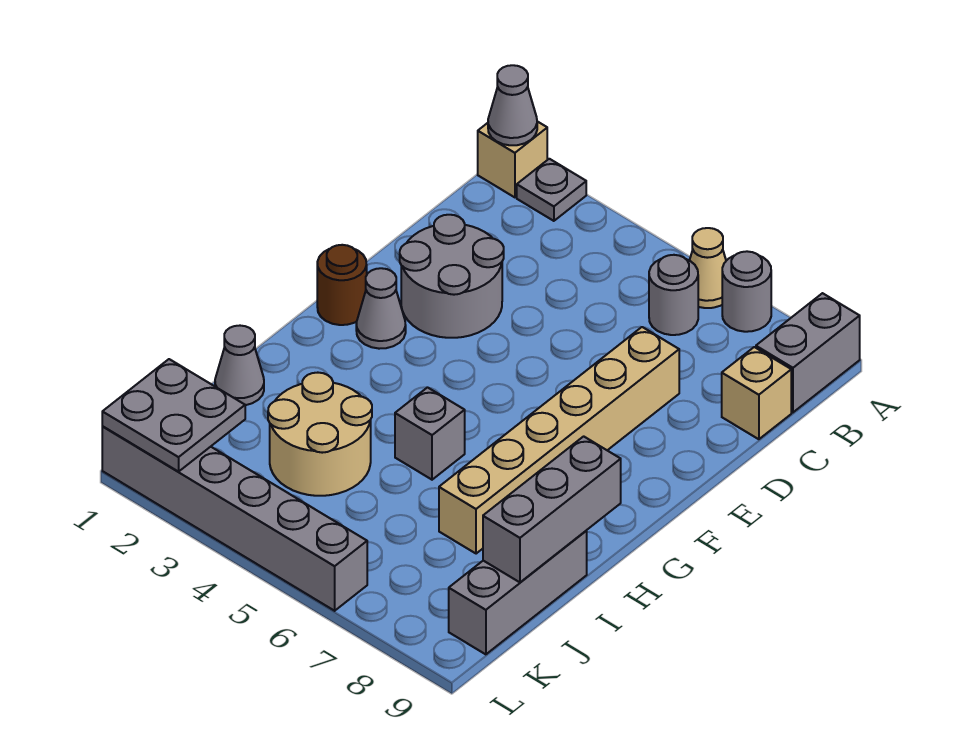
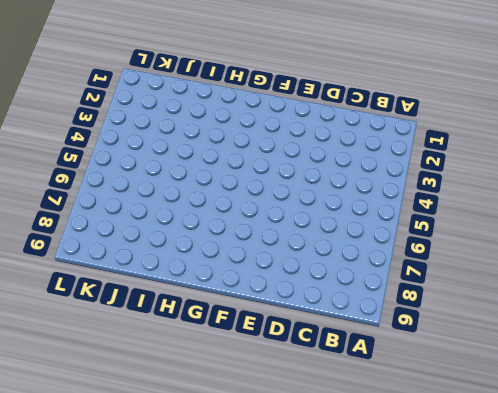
none -> tan brick A1 level 1
none -> grey plate A2 level 1
none -> tan cone A6 level 1

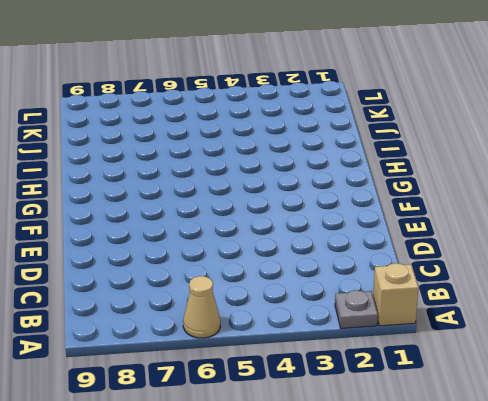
none -> grey round brick A7 level 1
none -> grey brick A9:B9 level 1
none -> grey round brick B6 level 1

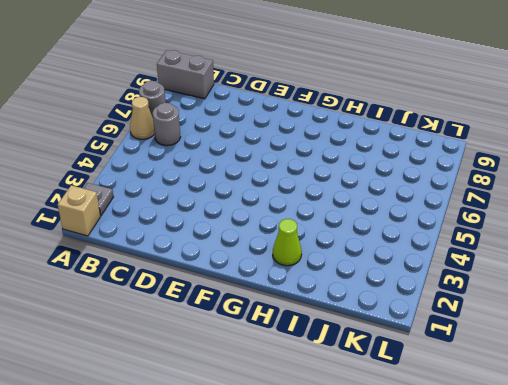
lime cone H2 level 1 -> none
none -> tan brick C9 level 1
none -> grey round brick D2:E3 level 1
none -> tan brick D7:I7 level 1

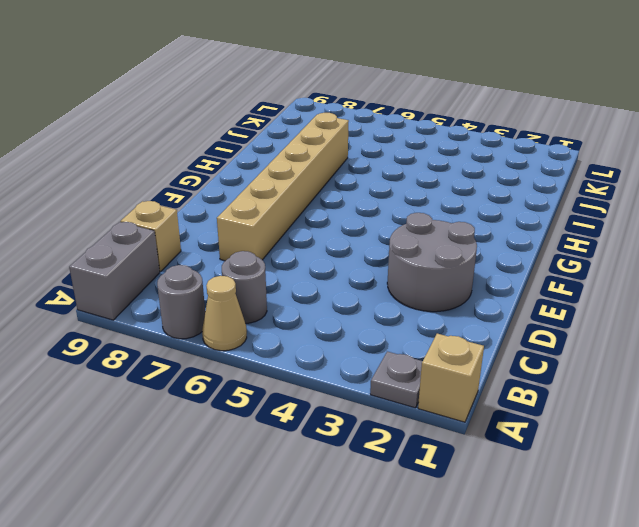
none -> brown round brick F1 level 1
none -> grey cone F2 level 1
none -> grey brick H5 level 1

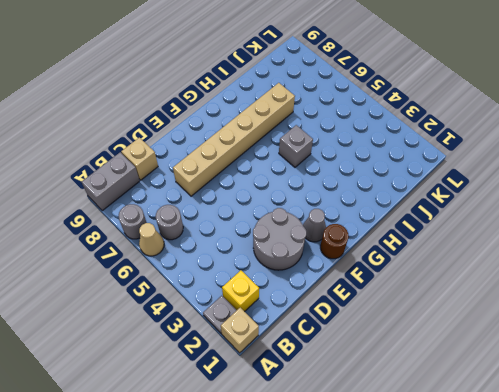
yellow brick B2 level 1 -> none
none -> grey cone I1 level 1
none -> tan round brick I3:J4 level 1
none -> grey brick I9:K9 level 1

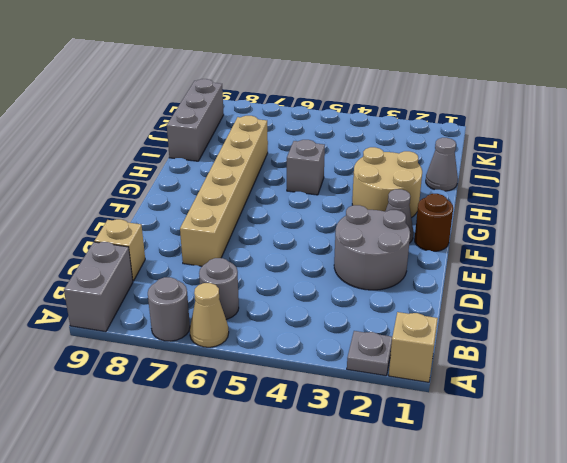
tan round brick G2:H3 level 1 -> tan round brick I3:J4 level 1
none -> grey brick L1:L6 level 1
none -> grey cone A1 level 2
none -> grey brick H9:J9 level 2

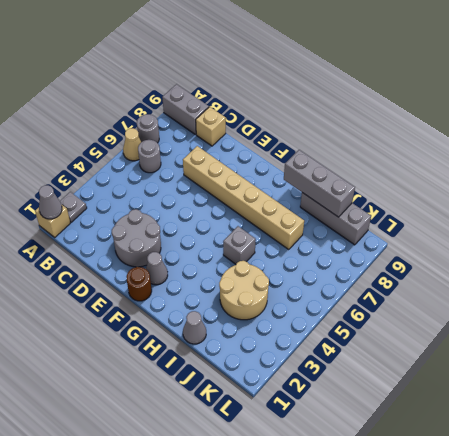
none -> grey brick L1:L6 level 1
none -> grey plate K1:L2 level 2

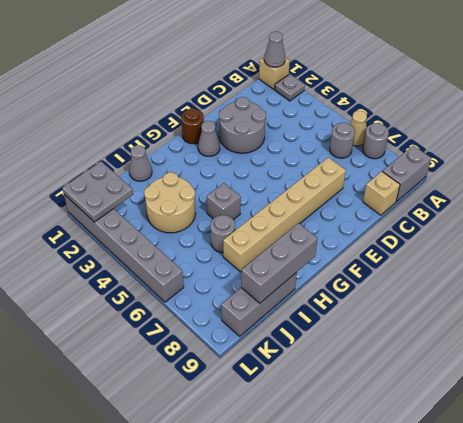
grey round brick I6 level 1 -> none

